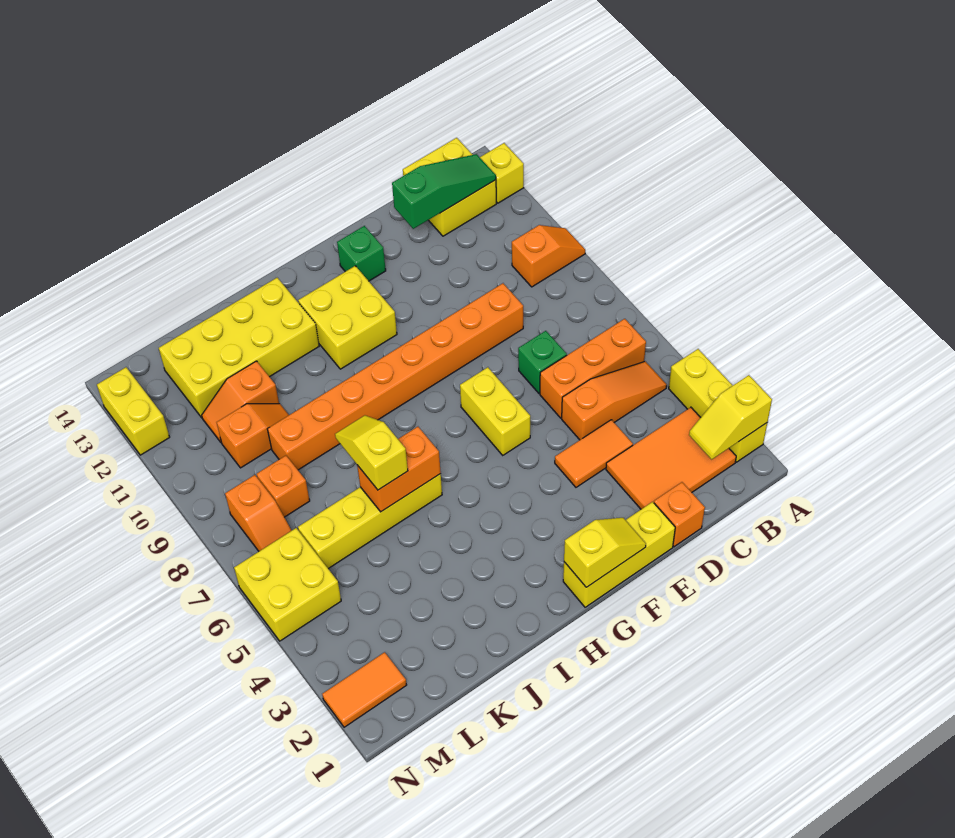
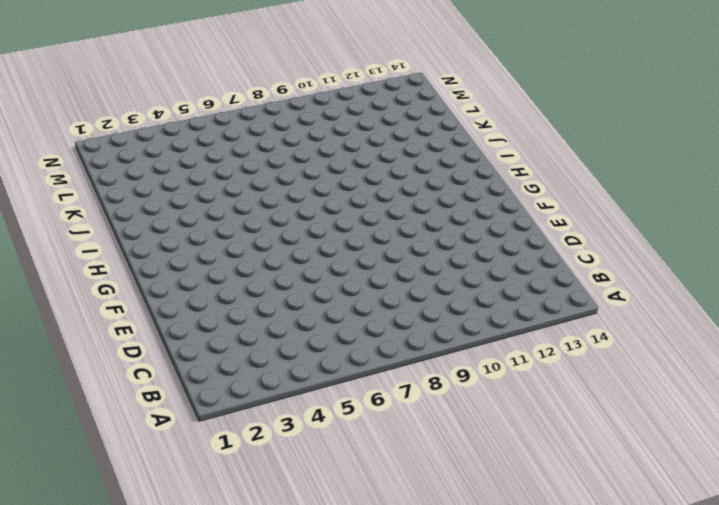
none -> yellow brick A2:A4 level 1
none -> orange slope A10:B10 level 1 top B
none -> yellow brick A13 level 1

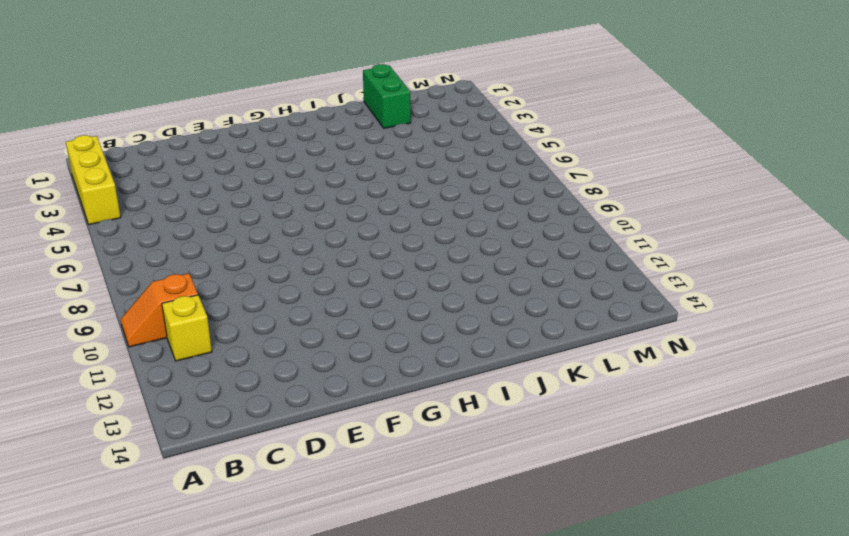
yellow brick B11 level 1 -> yellow brick A13 level 1
green brick K1:K2 level 1 -> none
none -> orange tile B2:D3 level 1
none -> orange slope B5:D5 level 1 top D
none -> orange brick B6:D6 level 1

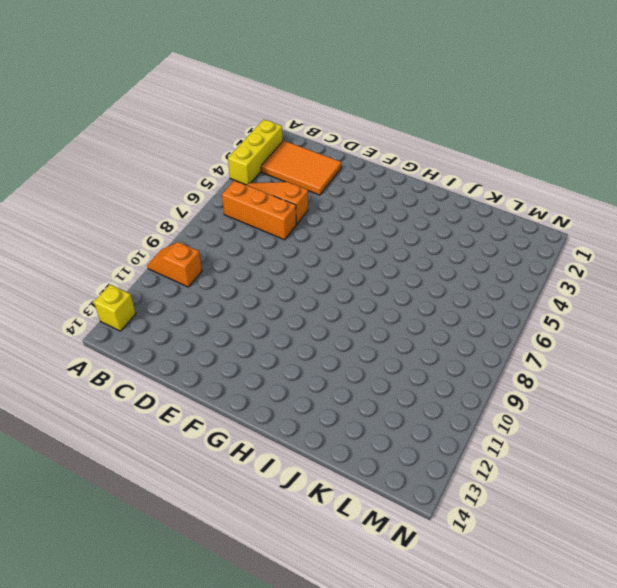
none -> yellow brick B13:C14 level 1
none -> orange brick D1 level 1
none -> orange tile D4:E4 level 1

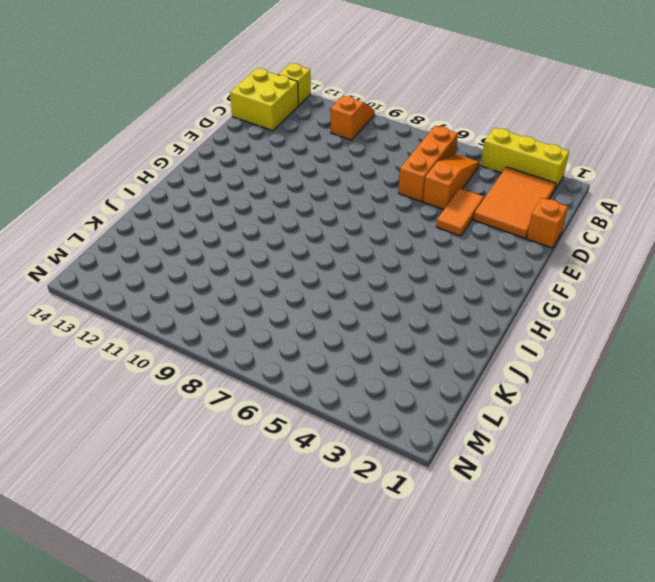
none -> green brick D7 level 1
none -> orange brick D9:K9 level 1
none -> yellow brick E1:G1 level 1

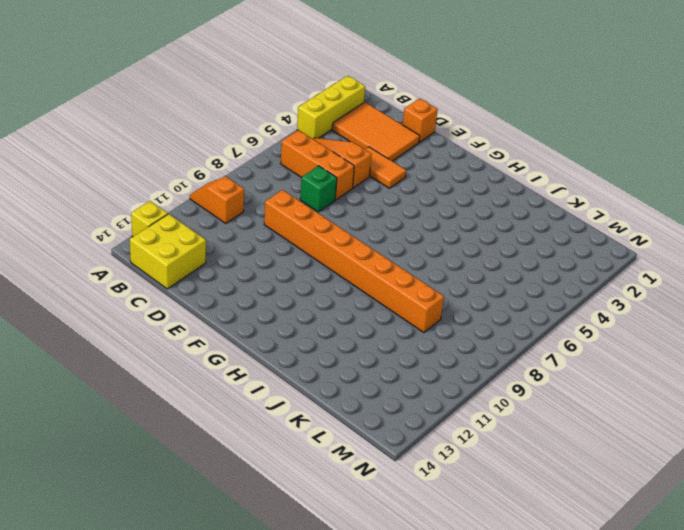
none -> yellow brick E1:G1 level 1
none -> yellow brick F6:F7 level 1
none -> green brick F13 level 1

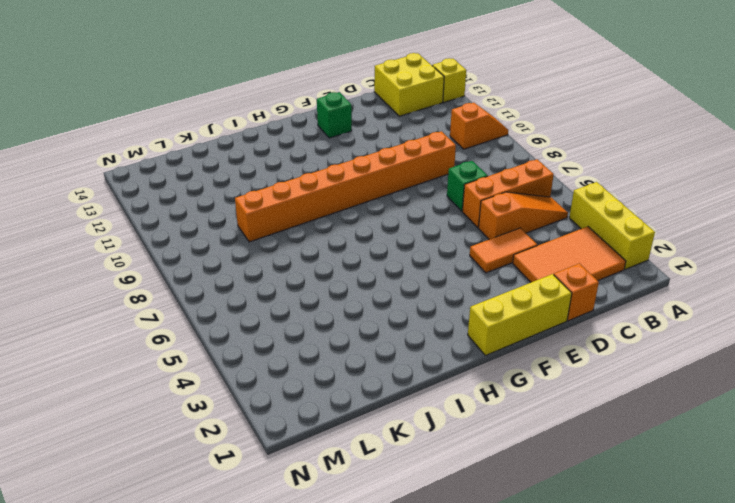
none -> yellow brick F6:F7 level 1
none -> yellow brick G11:H12 level 1
none -> yellow brick I6:L6 level 1

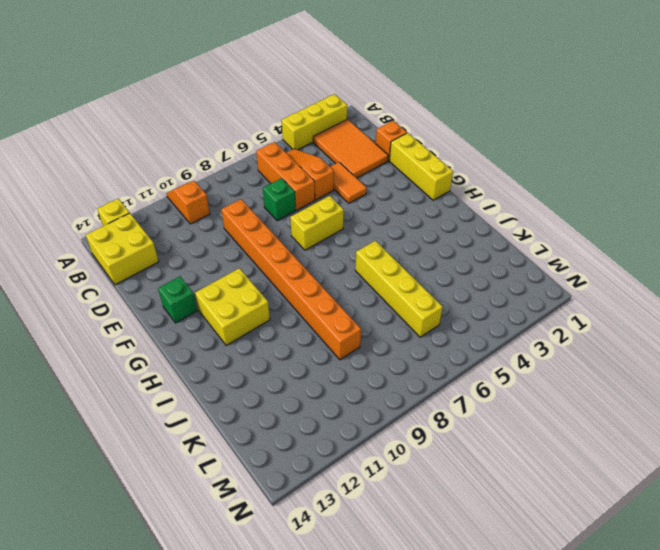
none -> yellow brick I12:L13 level 1
none -> orange slope K10:L10 level 1 top L
none -> orange slope K11:L11 level 1 top K

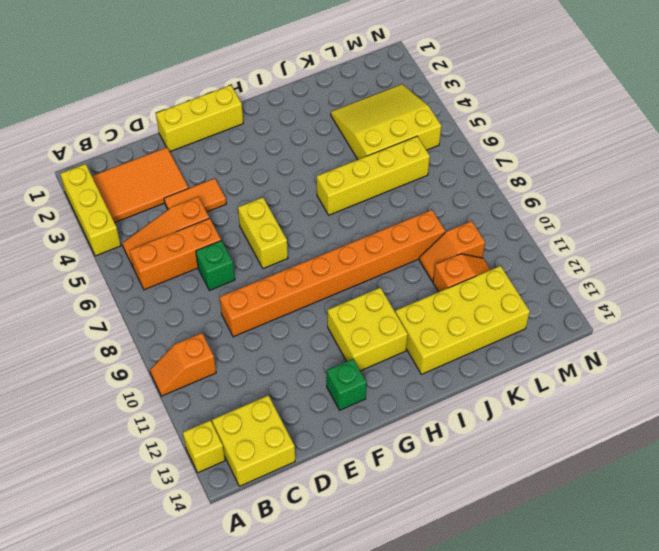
yellow slope K3:M5 level 1 top 5 -> yellow brick M5:N6 level 1
none -> orange brick D1 level 1
none -> orange brick L8 level 1
none -> orange tile M2:N2 level 1

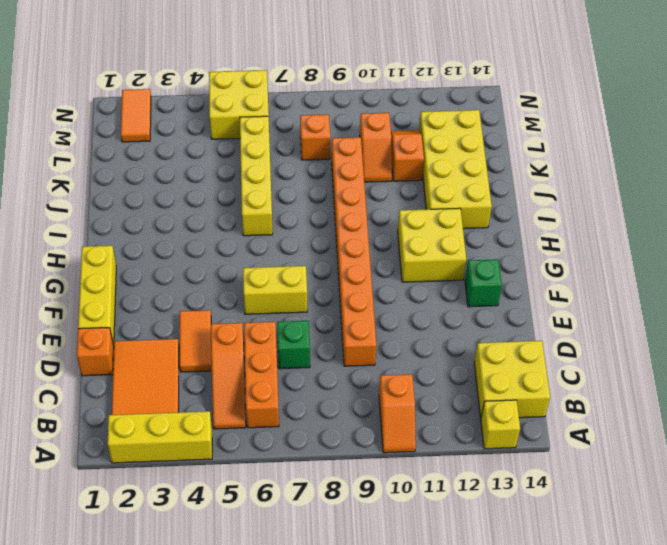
none -> orange slope M7:M8 level 1 top 8
none -> yellow brick N12:N13 level 1
none -> yellow slope A2:B2 level 2 top A

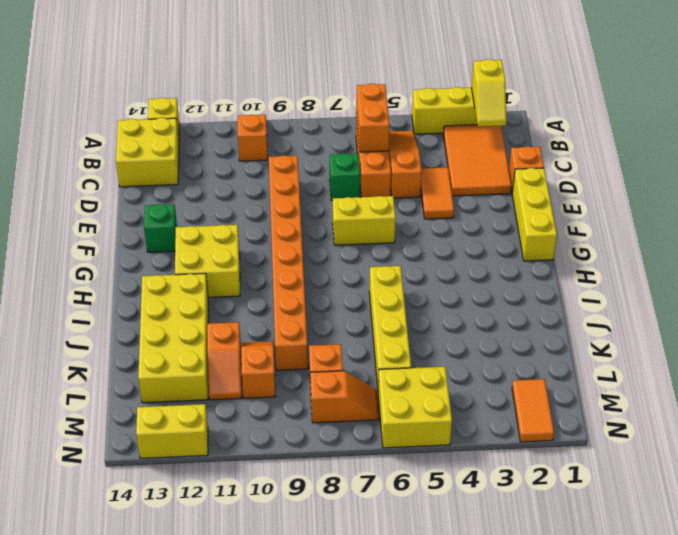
orange brick B6:C6 level 2 -> orange brick I6:J6 level 2
none -> green slope B13:D13 level 2 top D
none -> yellow slope F1:G1 level 2 top G
none -> yellow slope J6:J7 level 3 top 6

